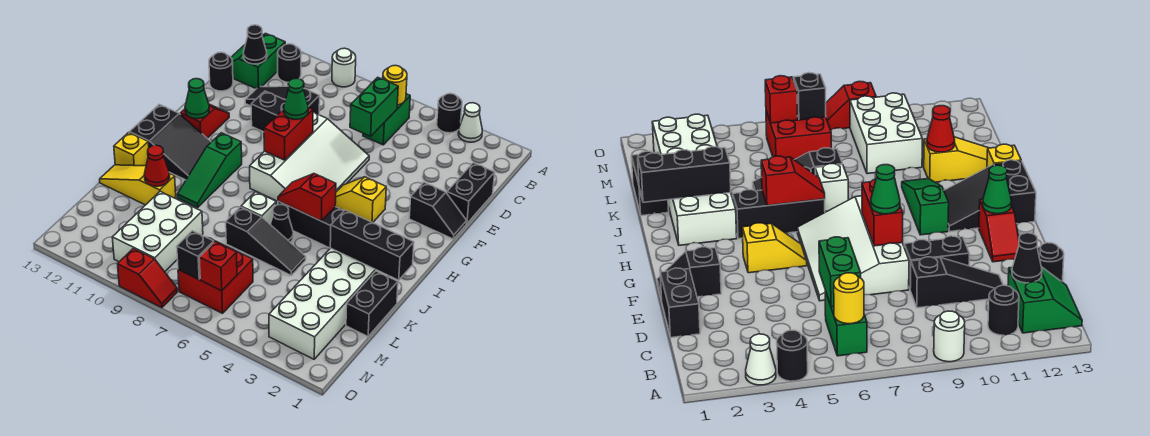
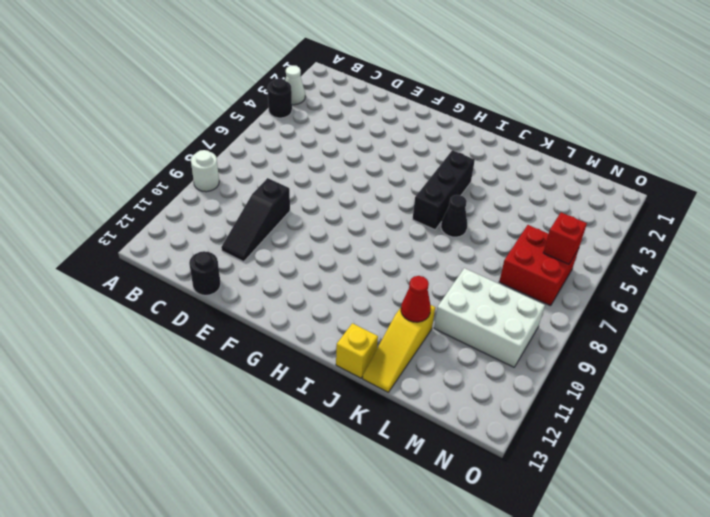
none -> green brick B6:C6 level 1
none -> black round brick B11 level 1
none -> green slope B12:C13 level 1 top 12
none -> black brick D1:E1 level 1

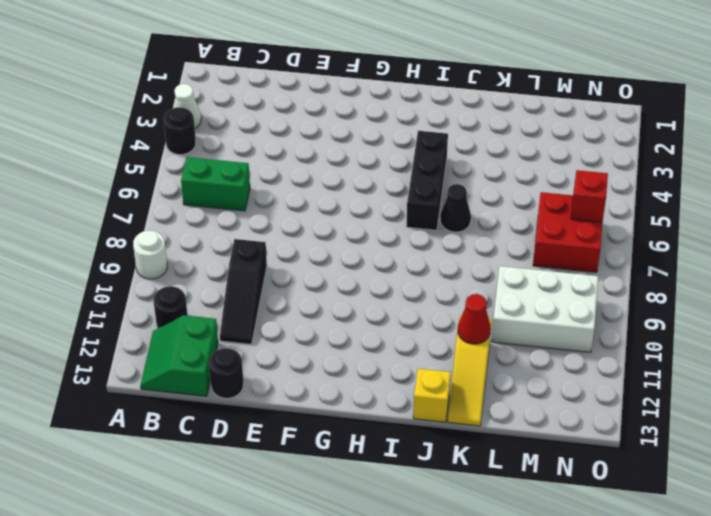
green slope B12:C13 level 1 top C -> green slope B12:C13 level 1 top 12
none -> black brick D1:E1 level 1
none -> white slope E6:H8 level 1 top 8
none -> black brick E9:E10 level 1
none -> black slope F1:F2 level 1 top 2

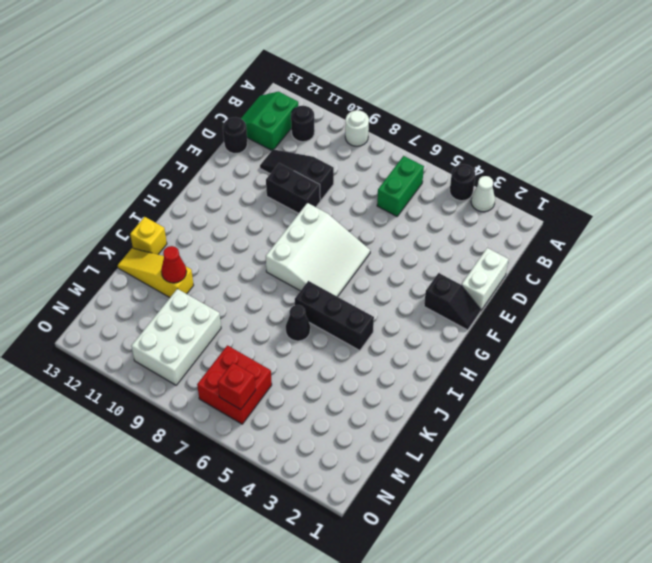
white brick D1:E1 level 1 -> black brick D1:E1 level 1
white slope F6:H8 level 1 top 8 -> white slope E6:H8 level 1 top 8
none -> red slope F12:G12 level 1 top G
none -> yellow slope G4:G5 level 1 top 4
none -> green slope H10:J10 level 1 top H
none -> black slope H11:I13 level 1 top 13

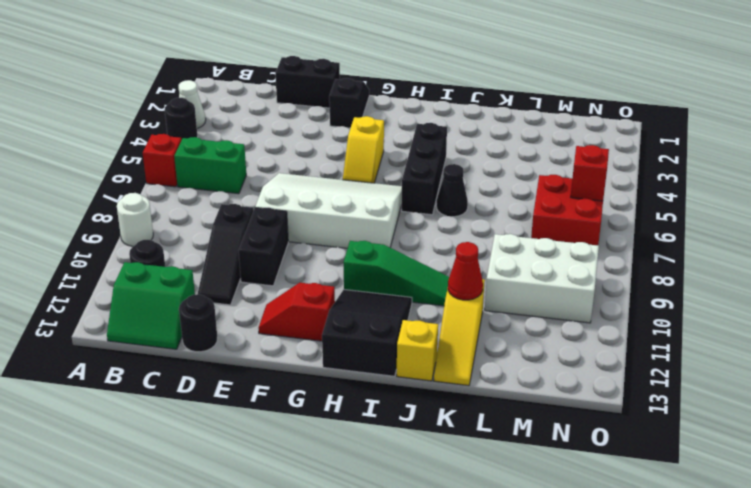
red brick A6 level 1 -> none
none -> white brick I2:N3 level 1
none -> white brick J7 level 1
none -> black brick K1:L1 level 1
none -> black slope K5:K7 level 1 top 7

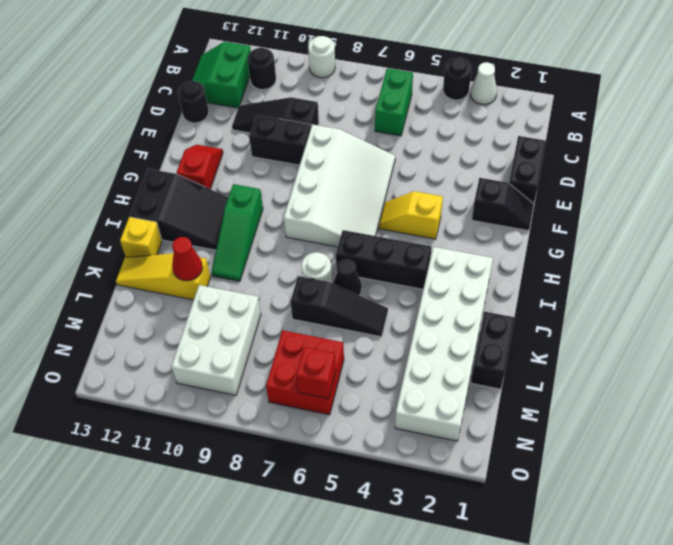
white round brick J7 level 1 -> white brick J7 level 1
none -> red slope O8:O9 level 1 top 9
none -> yellow round brick B6 level 2
none -> green brick C6:D6 level 2
none -> black cone C12 level 2

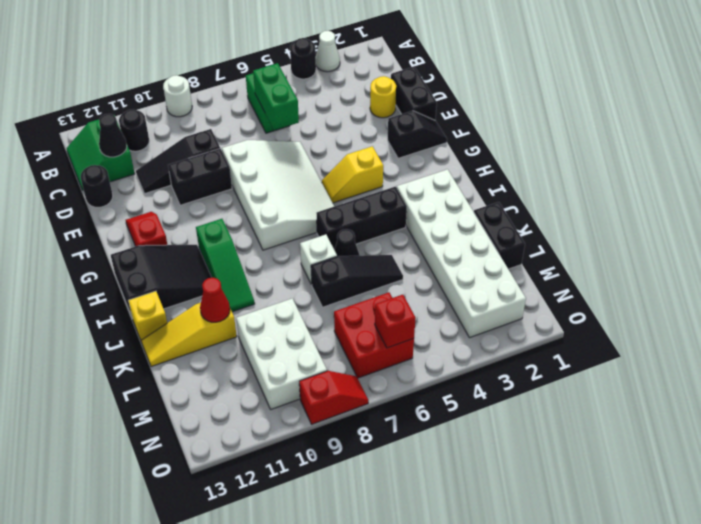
yellow round brick D2 level 1 -> yellow round brick B6 level 2
none -> red brick F8:G8 level 2
none -> green cone G12 level 2
none -> red slope I5:I6 level 2 top 5
none -> black brick J1:J3 level 2

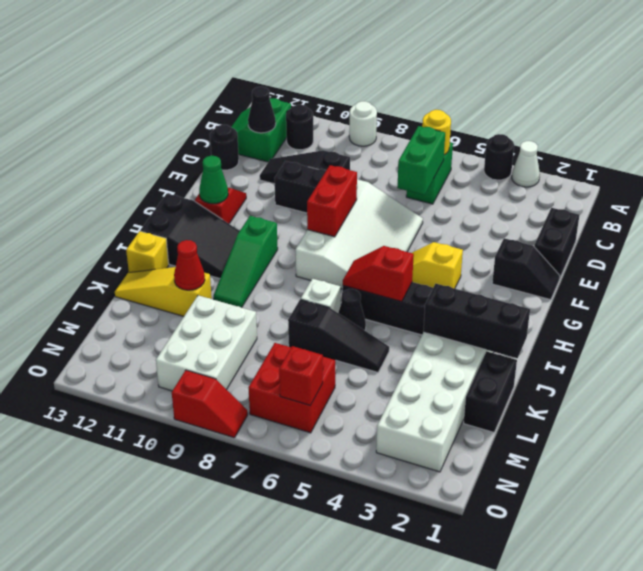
none -> black brick N7 level 2
none -> green cone F8 level 3

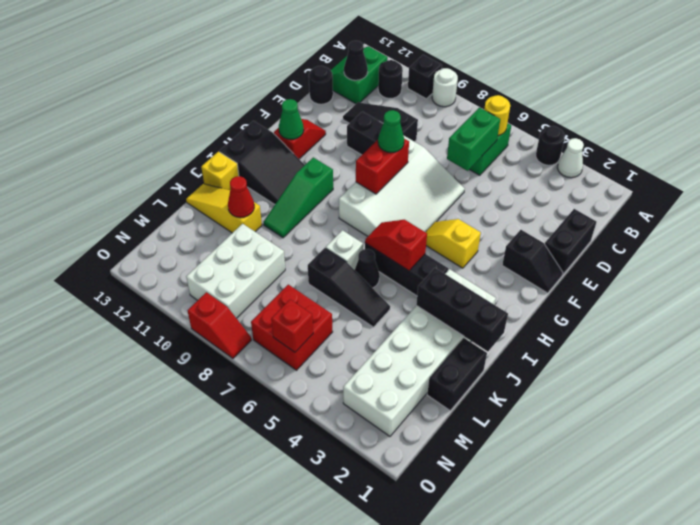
black brick A10 level 1 -> black brick N7 level 2

